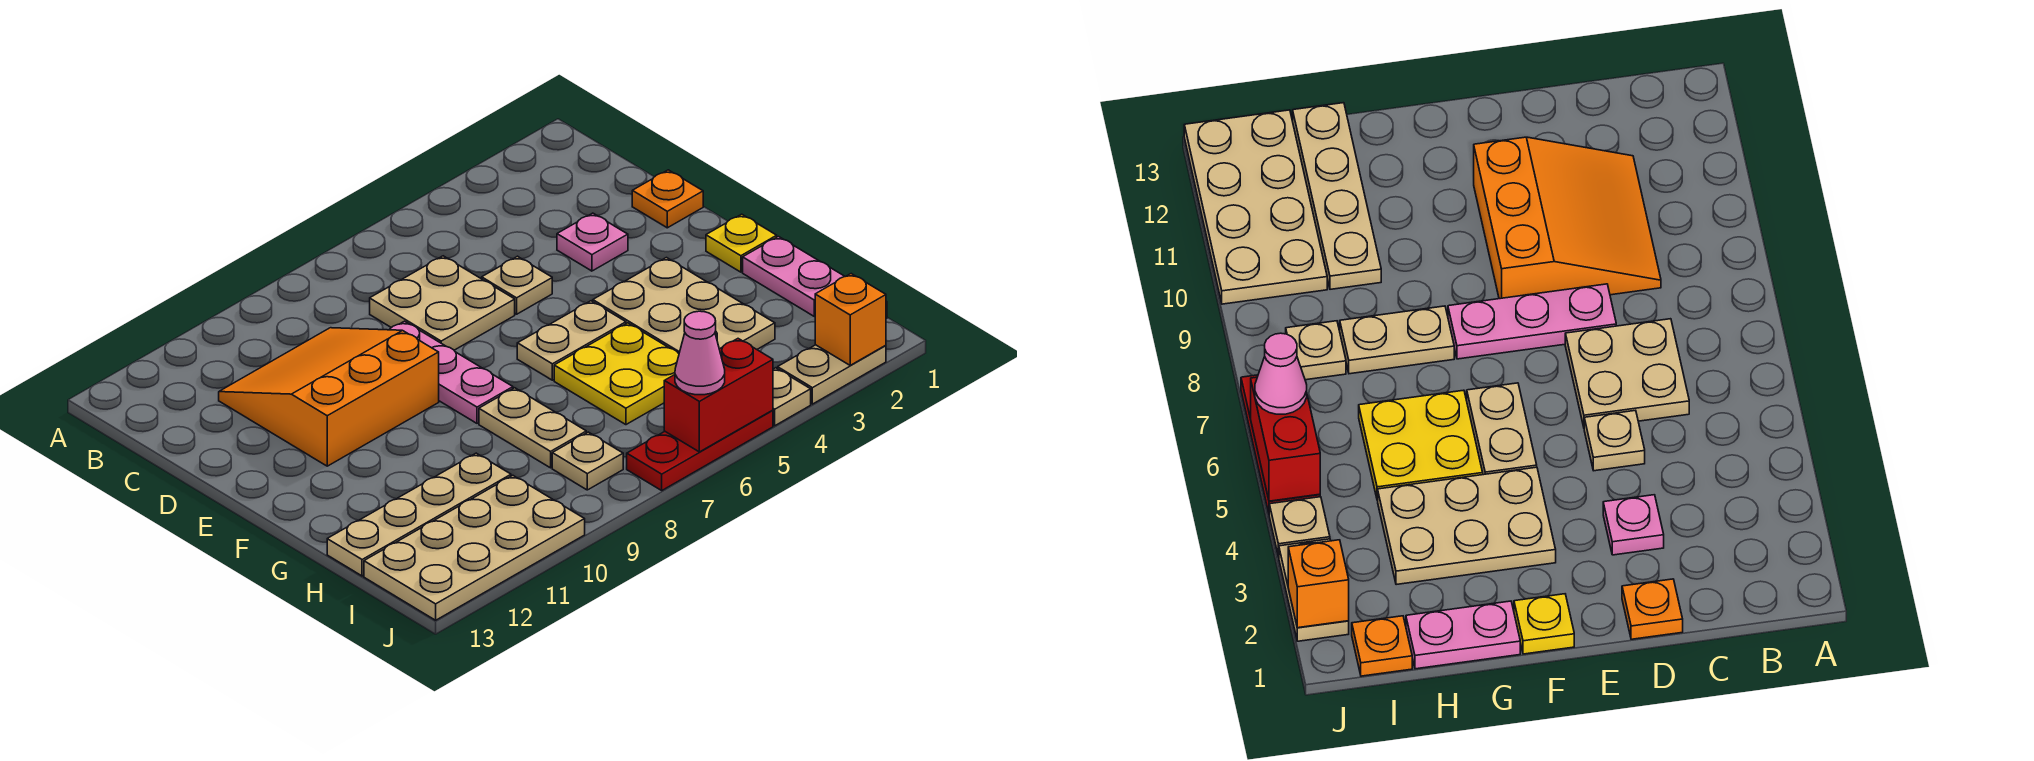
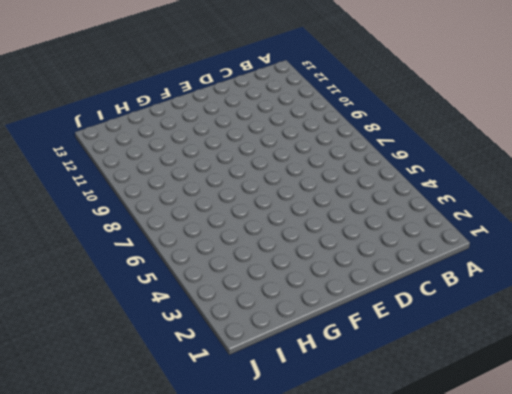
none -> tan plate C6:D7 level 1
none -> orange slope C9:E11 level 1 top E
none -> orange plate D1 level 1

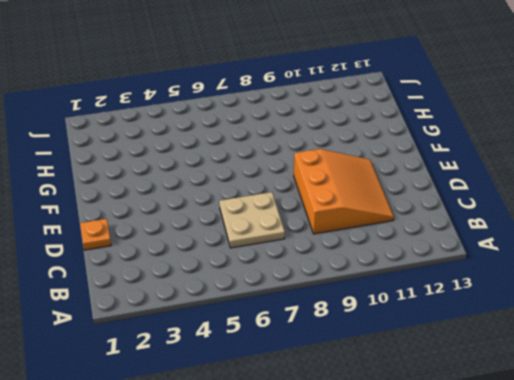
orange slope C9:E11 level 1 top 9 -> orange slope C9:E11 level 1 top E
none -> pink plate D3 level 1
none -> tan plate D5 level 1
none -> pink plate D8:F8 level 1

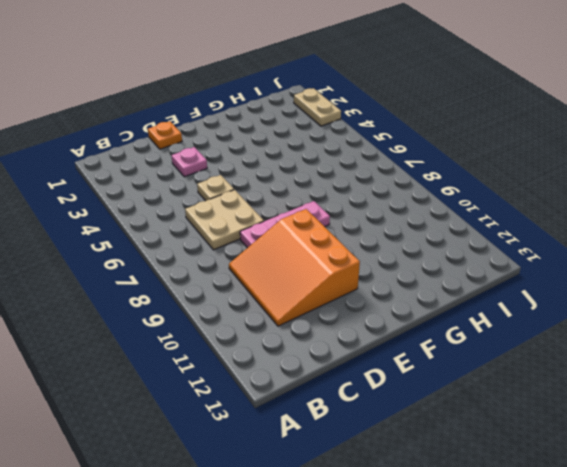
none -> yellow plate F1 level 1
none -> tan plate F3:H4 level 1
none -> tan plate F5:F6 level 1

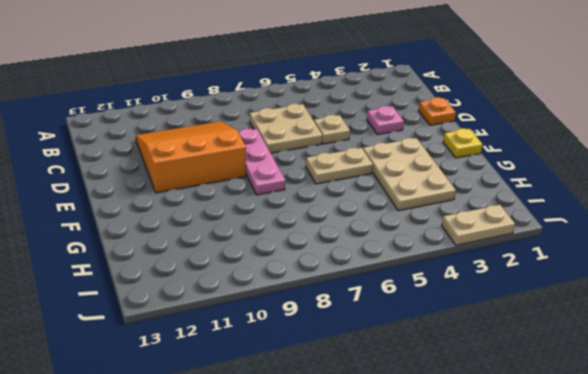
none -> pink plate G1:H1 level 1
none -> yellow plate G5:H6 level 1
none -> tan plate G8:H8 level 1

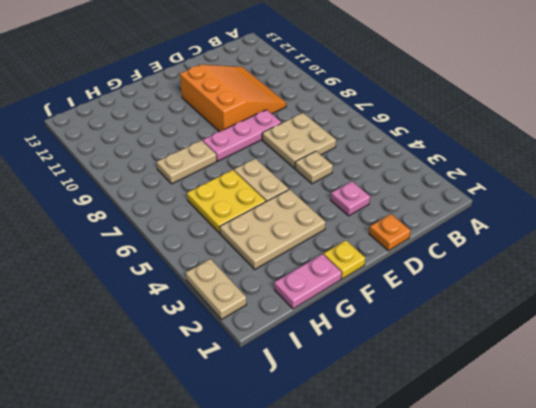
none -> tan plate H10:H13 level 1
none -> orange plate I1 level 1
none -> tan plate I8 level 1

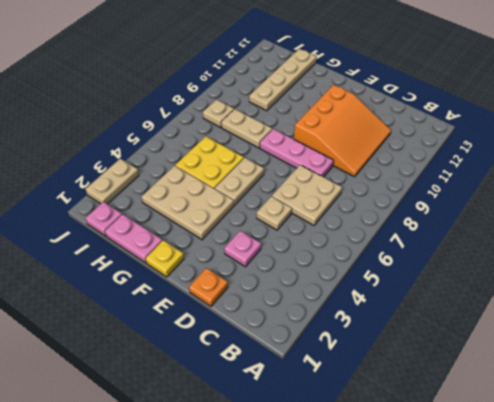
pink plate I1 level 1 -> orange plate I1 level 1
none -> tan plate I10:J13 level 1
none -> tan plate J4 level 1
none -> red plate J5:J7 level 1

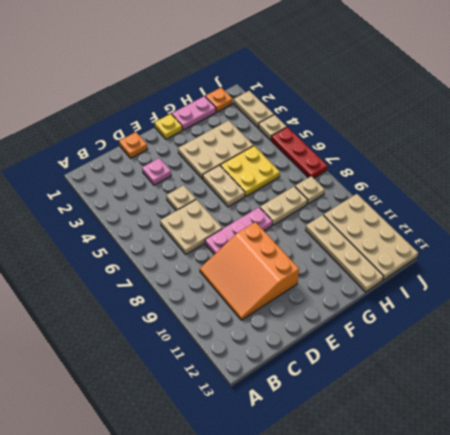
none -> orange brick J2 level 2
none -> red brick J5:J6 level 2
none -> pink cone J6 level 3

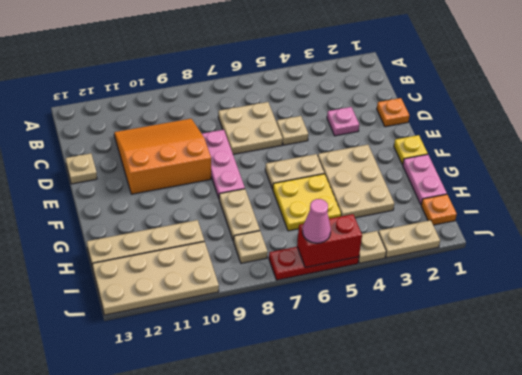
tan plate D13 level 1 -> none
none -> orange brick J2 level 2

